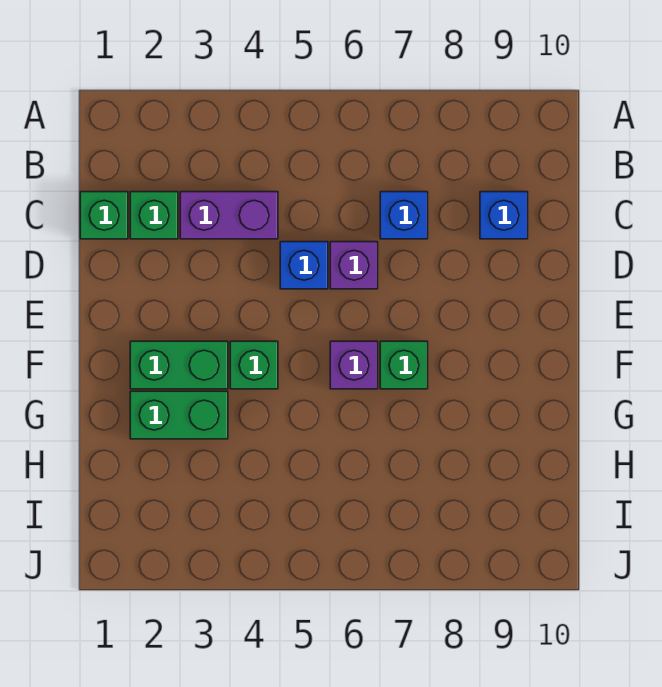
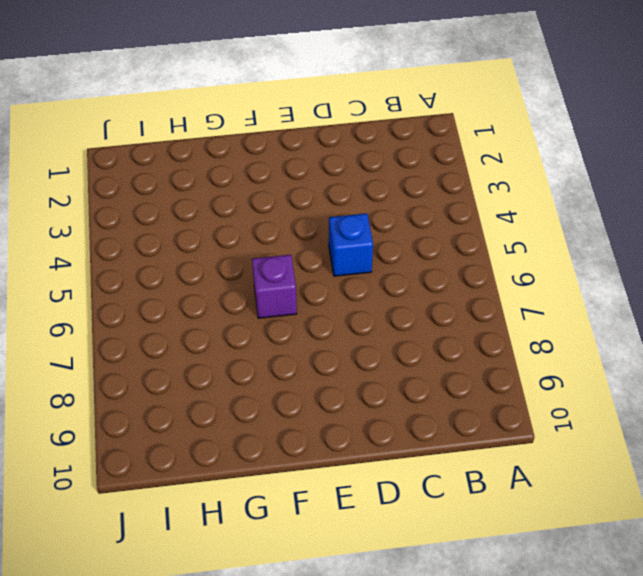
none -> green brick C1 level 1
none -> green brick C2 level 1
none -> purple brick C3:C4 level 1

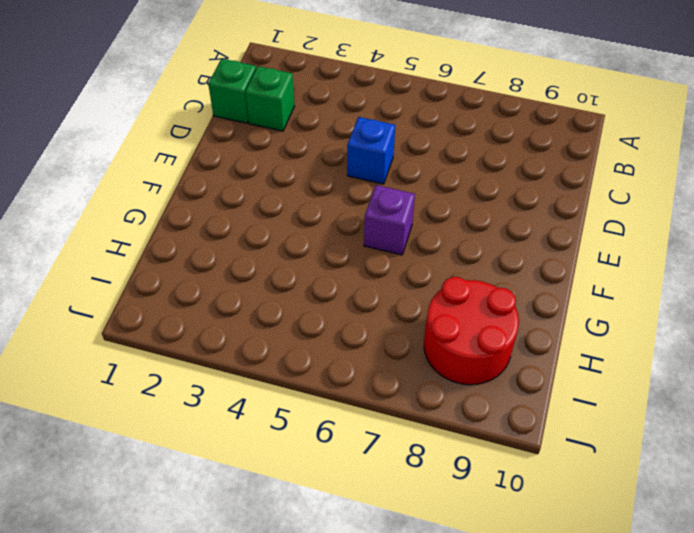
red round brick H8:I9 level 1 -> none
none -> purple brick C3:C4 level 1
none -> blue brick C7 level 1
none -> blue brick C9 level 1

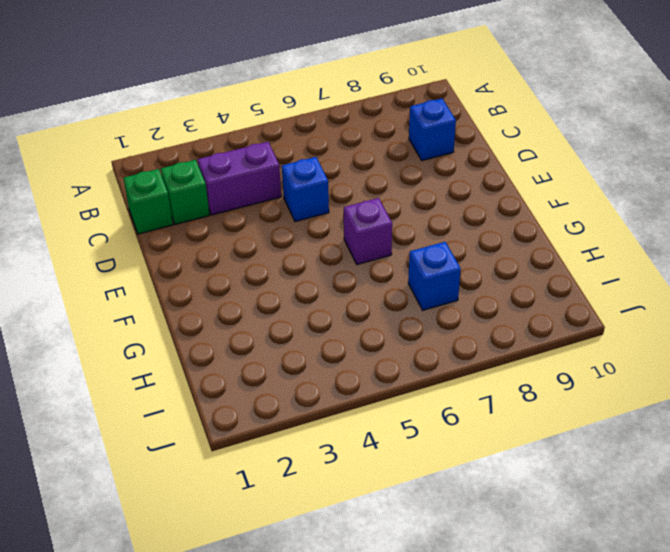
blue brick H7 level 1 -> blue brick C7 level 1
none -> purple brick D6 level 1
none -> green brick F2:F3 level 1
none -> green brick F4 level 1

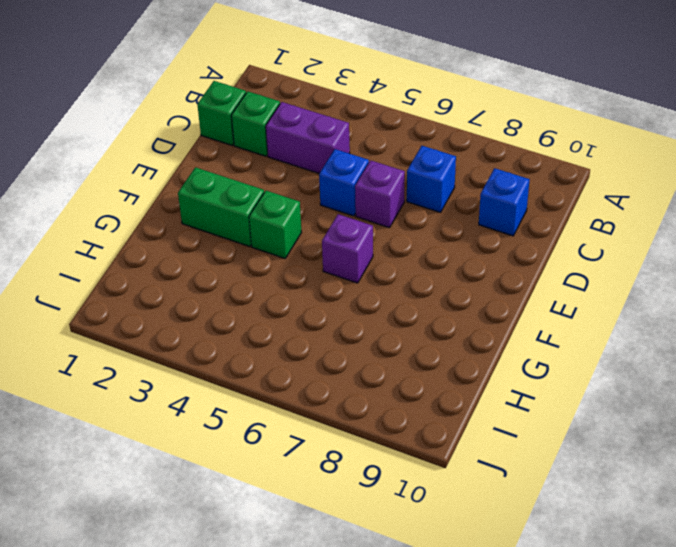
none -> green brick F7 level 1
none -> green brick G2:G3 level 1

